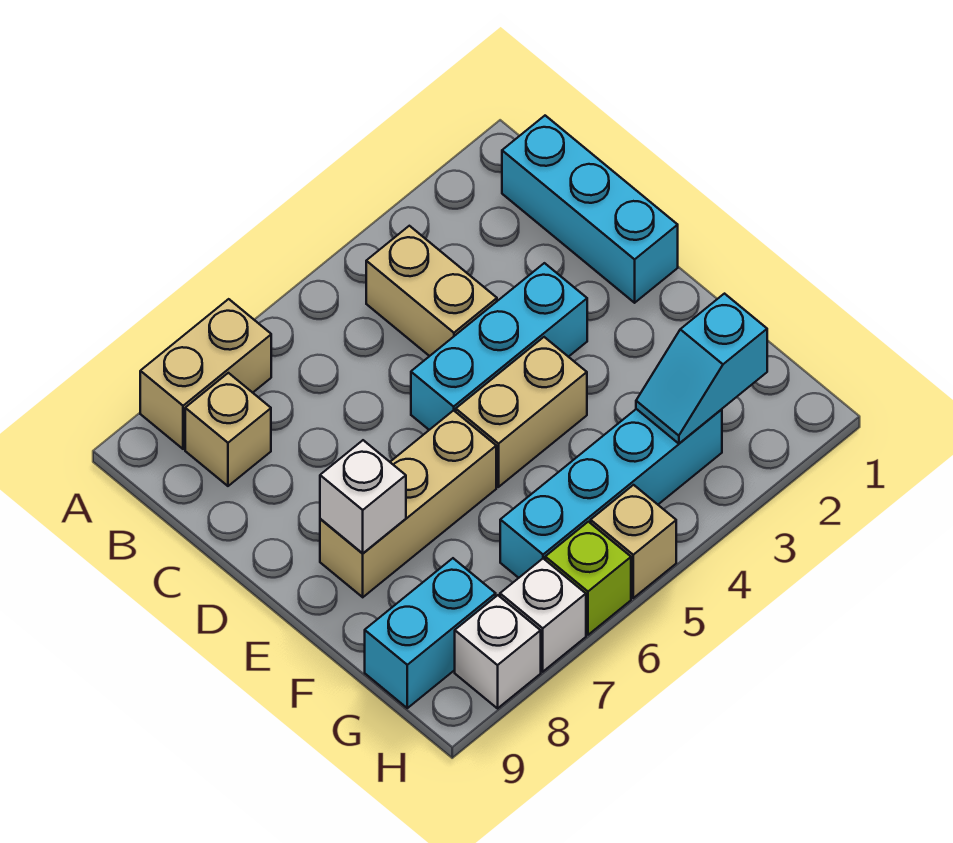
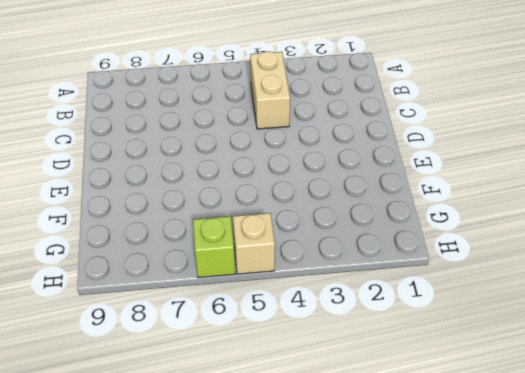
none -> tan brick A7:A8 level 1
none -> cyan brick B1:D1 level 1
none -> tan brick B8 level 1

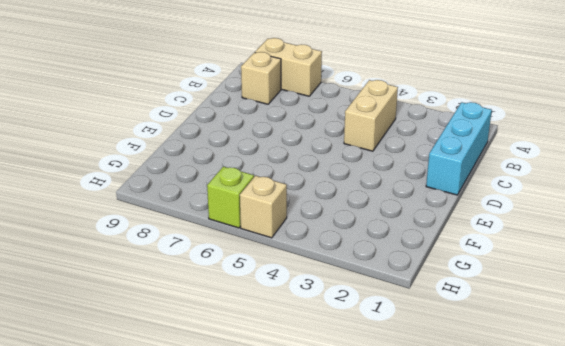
none -> cyan brick D3:D5 level 1
none -> tan brick E4:E5 level 1
none -> tan brick E6:E8 level 1

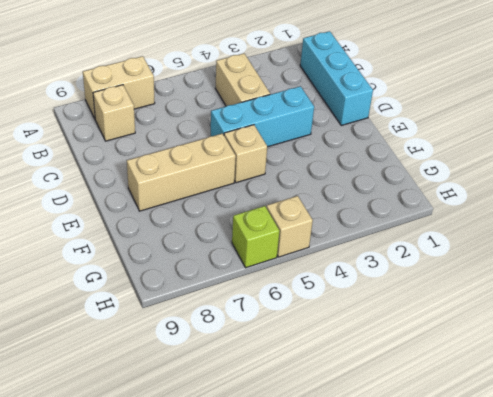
tan brick E5 level 1 -> tan brick E4:E5 level 1
none -> cyan brick G3:G6 level 1
none -> cyan brick G8:G9 level 1
none -> white brick H7 level 1

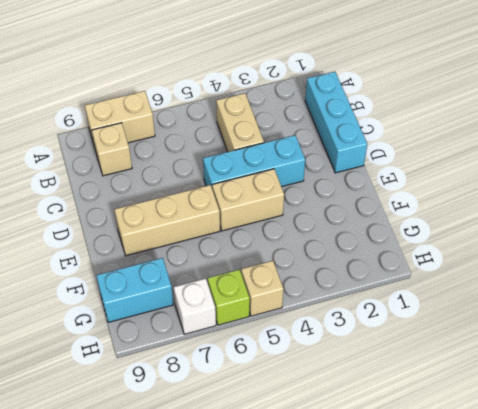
none -> cyan brick G3:G6 level 1
none -> white brick H8 level 1
none -> white brick E8 level 2

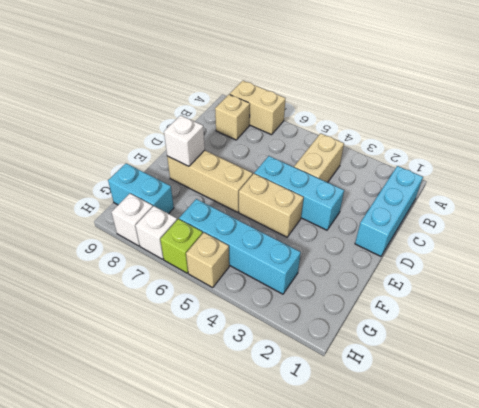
none -> cyan slope G2:G3 level 2 top 2

